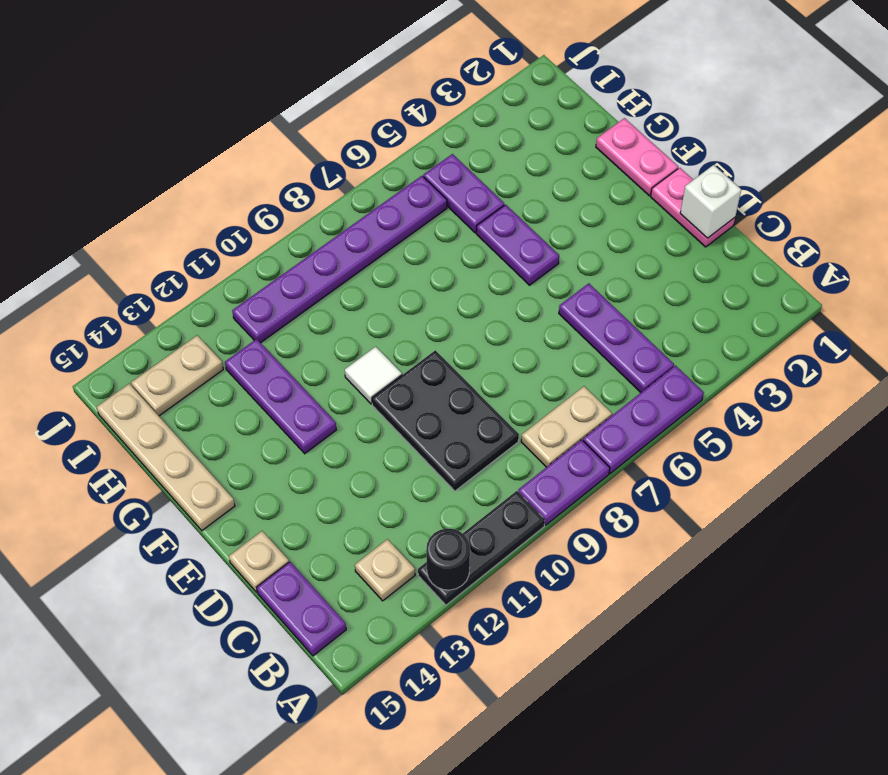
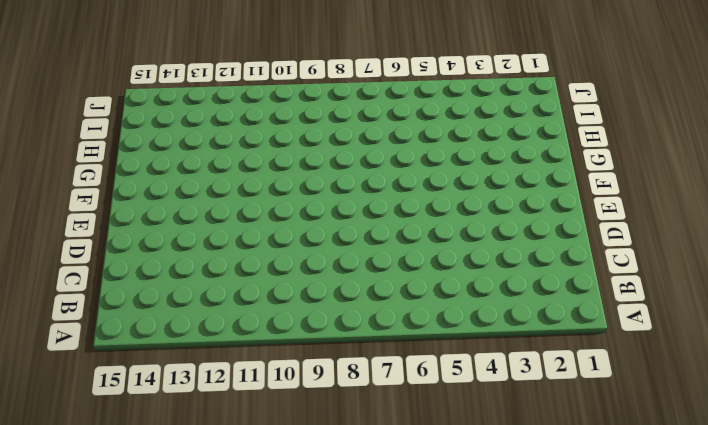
none -> purple plate A5:A7 level 1
none -> purple plate A8:A9 level 1
none -> black plate A10:A12 level 1

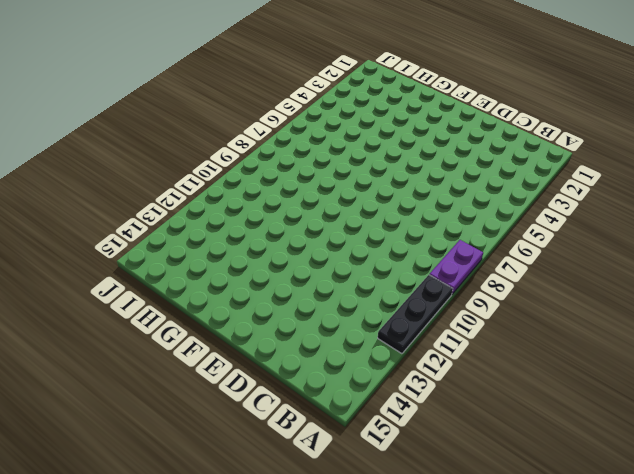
none -> purple plate A5:A7 level 1
none -> purple plate B5:D5 level 1
none -> tan plate B7:B8 level 1

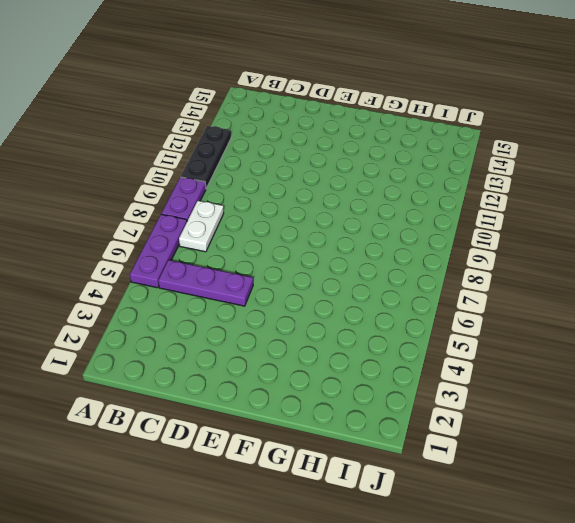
white plate B7:B8 level 1 -> tan plate B7:B8 level 1
none -> tan plate B13 level 1
none -> purple plate B15:C15 level 1
none -> black plate C9:E10 level 1

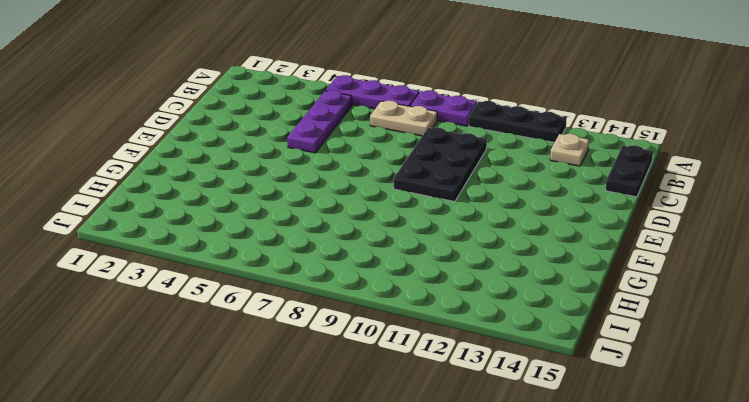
black plate B15:C15 level 1 -> purple plate B15:C15 level 1
none -> pink plate D1:E1 level 1
none -> tan plate D15 level 1
none -> pink plate F1:G1 level 1

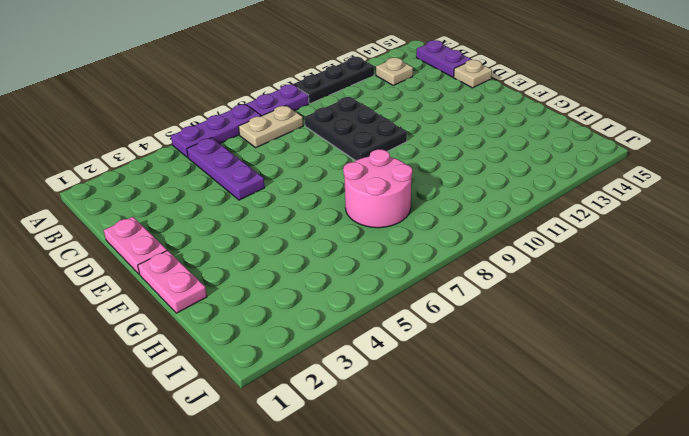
pink round brick G7:H8 level 1 -> none
none -> purple plate F5:G5 level 1
none -> white tile F10 level 1
none -> purple plate F12:H12 level 1

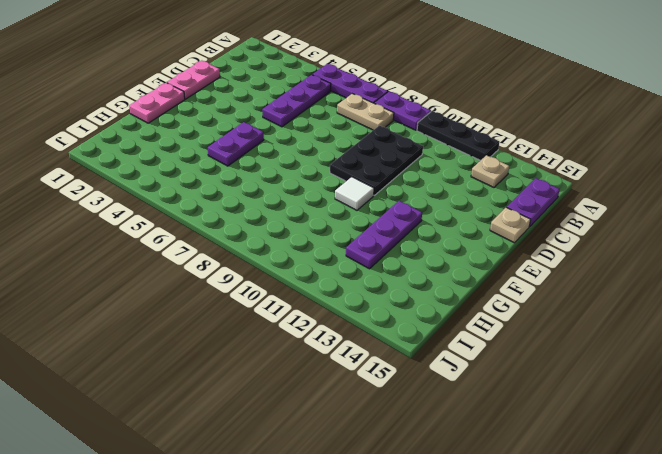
none -> tan plate F15:I15 level 1
none -> purple plate H5:I5 level 1
none -> purple plate I6:I11 level 1

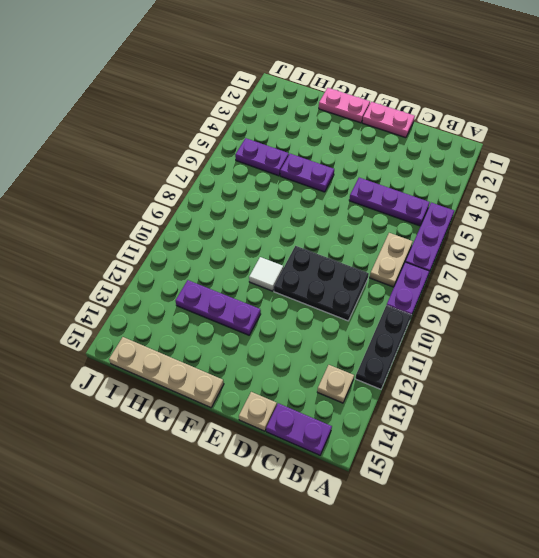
none -> purple plate I6:I11 level 1
none -> tan plate I13:I14 level 1
none -> black round brick A12 level 2

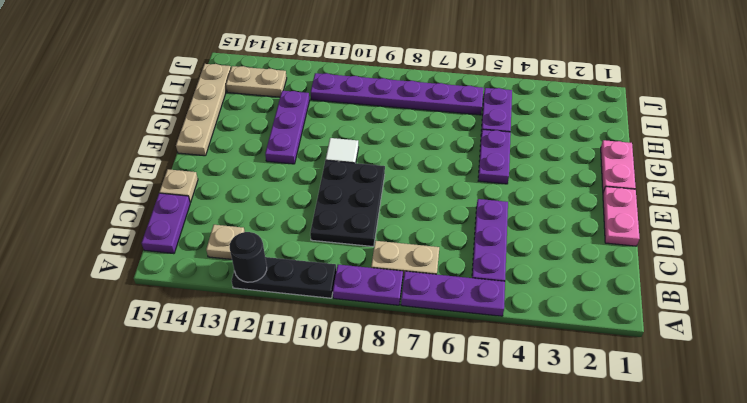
none -> white brick D1 level 2

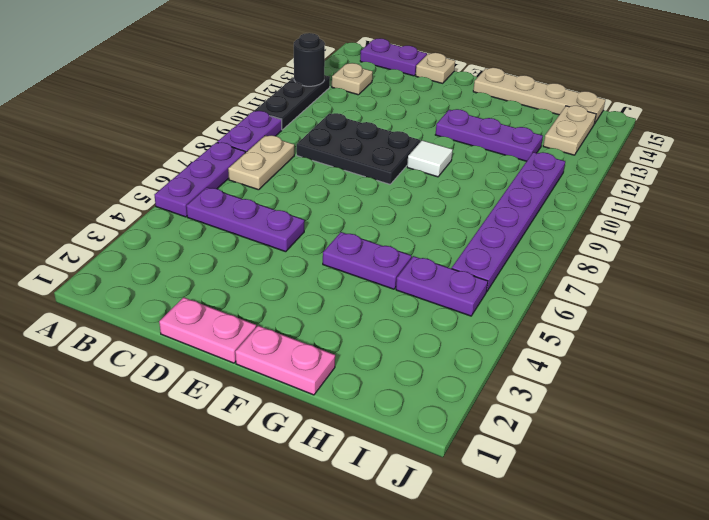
none -> white brick D1 level 2

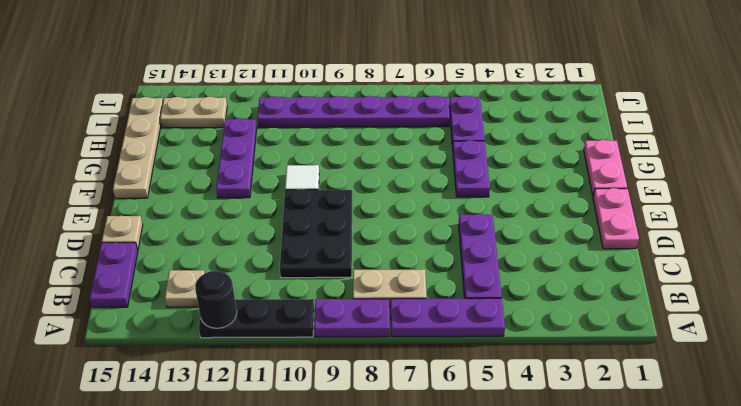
none -> white brick D1 level 2

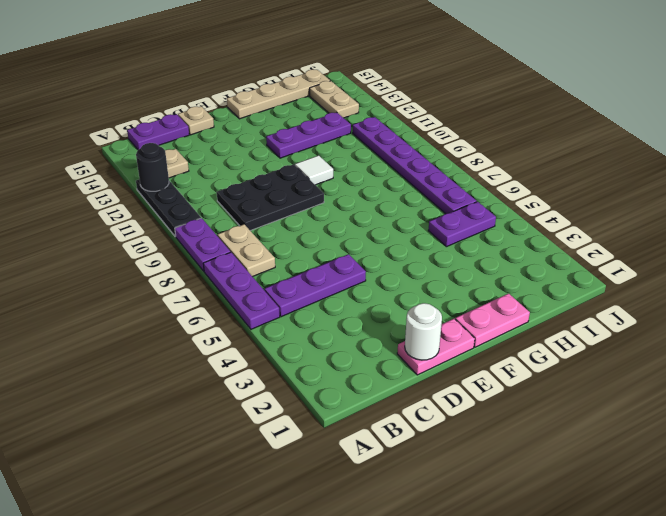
white round brick D1 level 2 -> white brick D1 level 2
none -> purple plate F5:G5 level 1

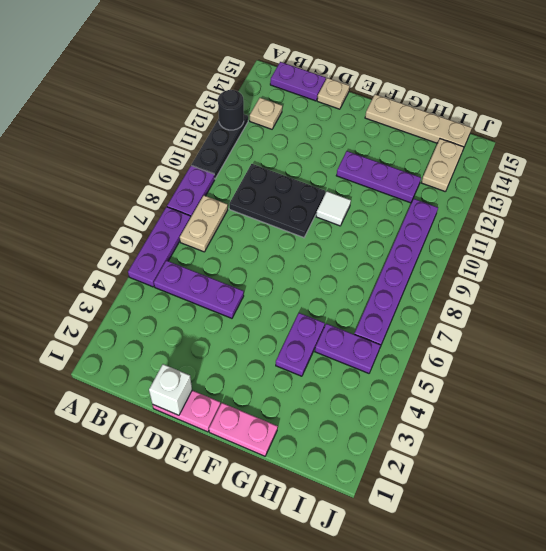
purple plate G4:G5 level 1 -> purple plate F5:G5 level 1

